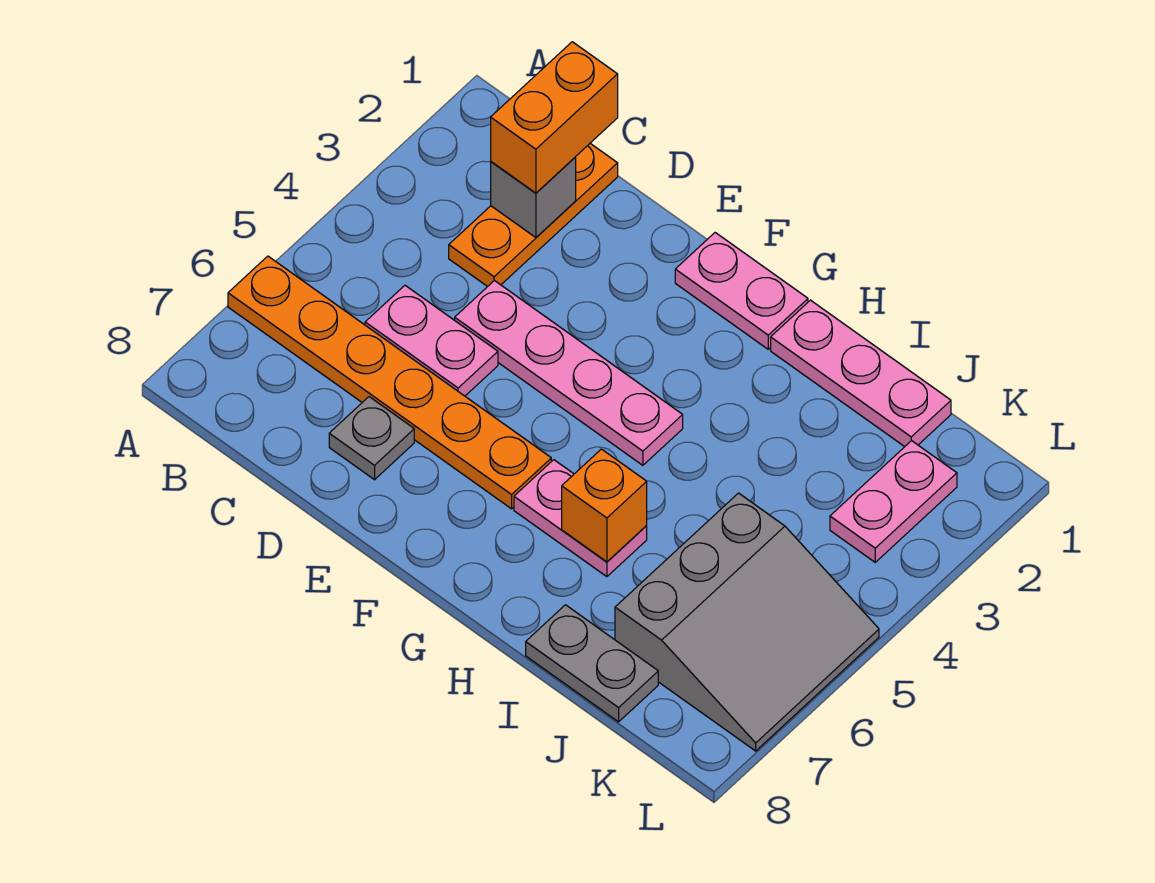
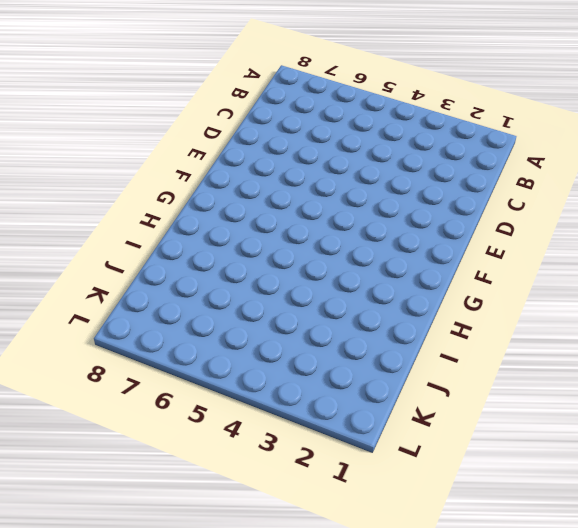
none -> orange plate A6:F6 level 1
none -> orange plate C1:C3 level 1
none -> pink plate C5:D5 level 1

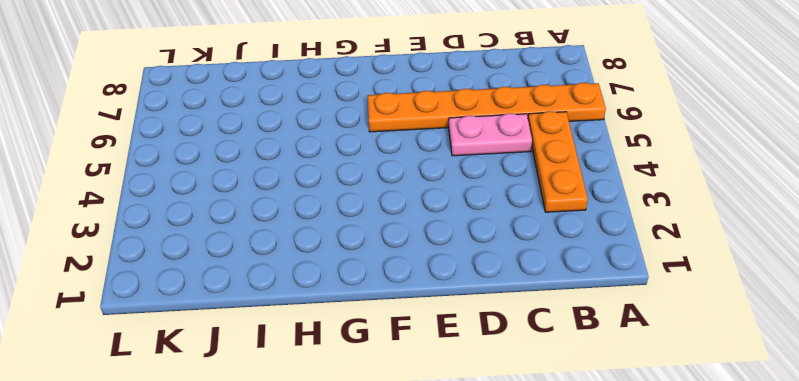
orange plate B3:B5 level 1 -> orange plate C1:C3 level 1
none -> pink plate D4:G4 level 1
none -> grey plate D7 level 1
none -> pink plate F1:G1 level 1

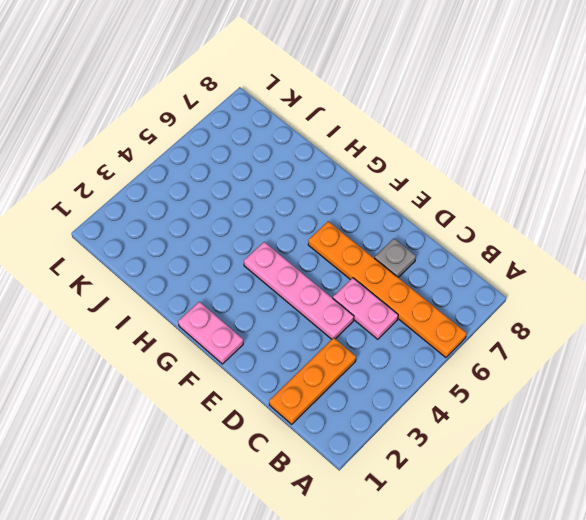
none -> pink plate G6:H6 level 1
none -> pink plate H1:J1 level 1
none -> grey plate I8:J8 level 1

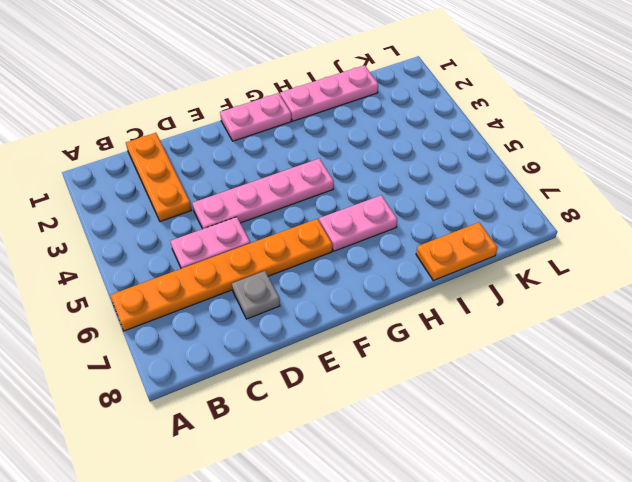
orange plate I8:J8 level 1 -> grey plate I8:J8 level 1
none -> grey slope J5:L7 level 1 top J
none -> pink plate K2:K3 level 1
none -> grey brick C2 level 2

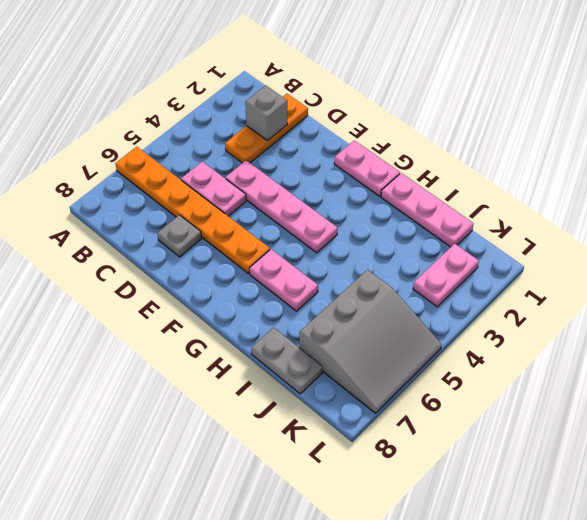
none -> orange brick H6 level 2
none -> orange brick C1:C2 level 3

